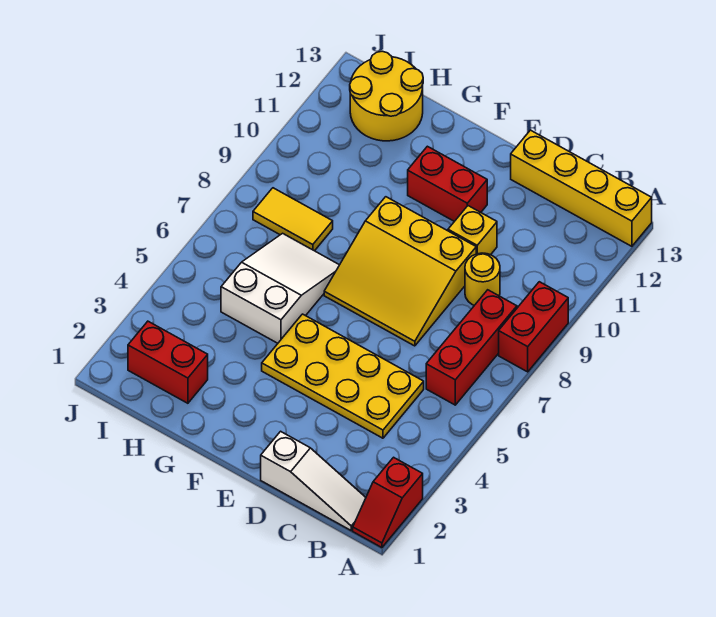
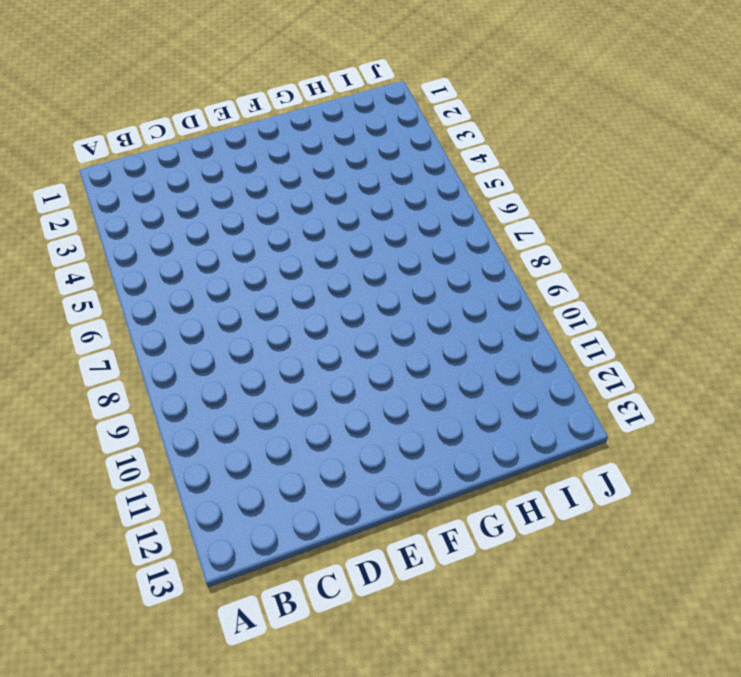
none -> red slope A1:A2 level 1 top 2
none -> red brick A8:A9 level 1
none -> yellow brick A13:D13 level 1

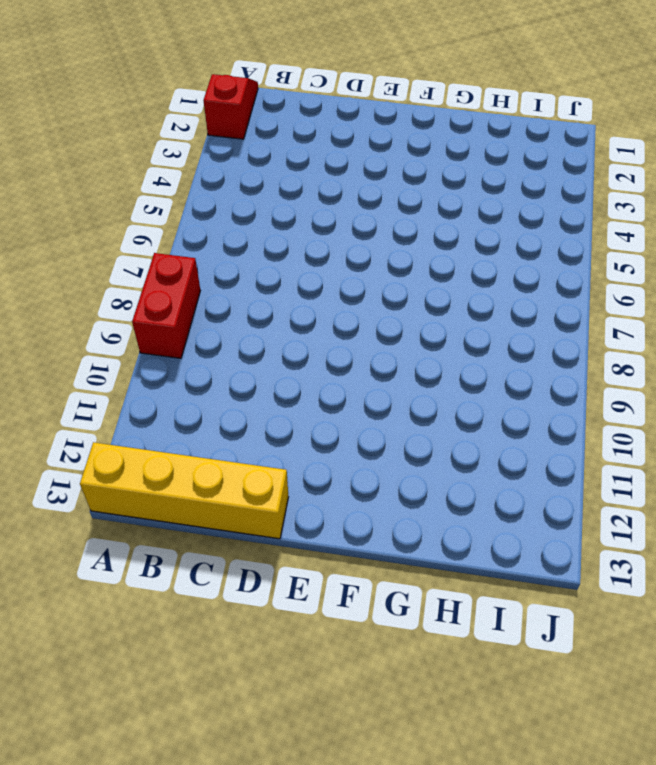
none -> white slope B1:D1 level 1 top D
none -> red brick B6:B8 level 1
none -> yellow plate C4:F5 level 1

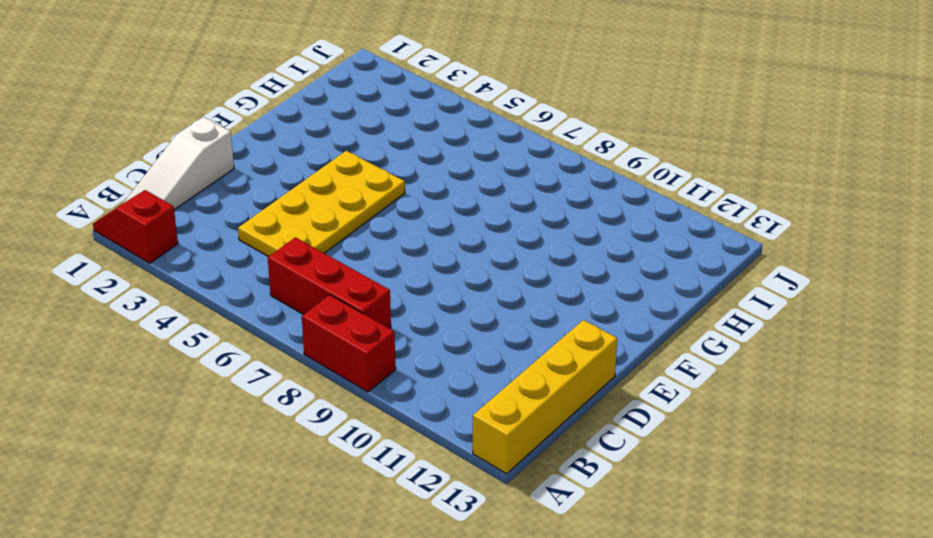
none -> yellow round brick C9 level 1
none -> yellow slope D7:F9 level 1 top 9
none -> yellow brick D10 level 1

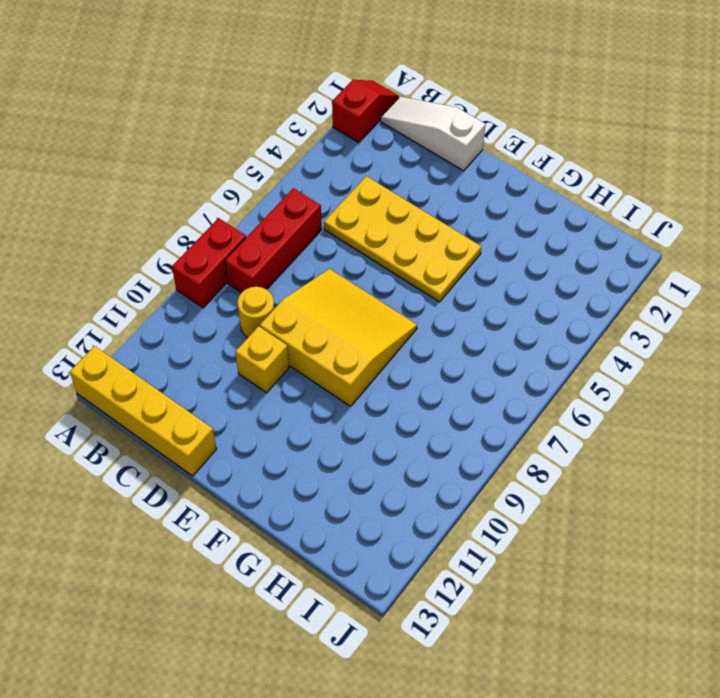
none -> red brick E11:F11 level 1
none -> white slope G5:H7 level 1 top 5
none -> red brick H2:I2 level 1

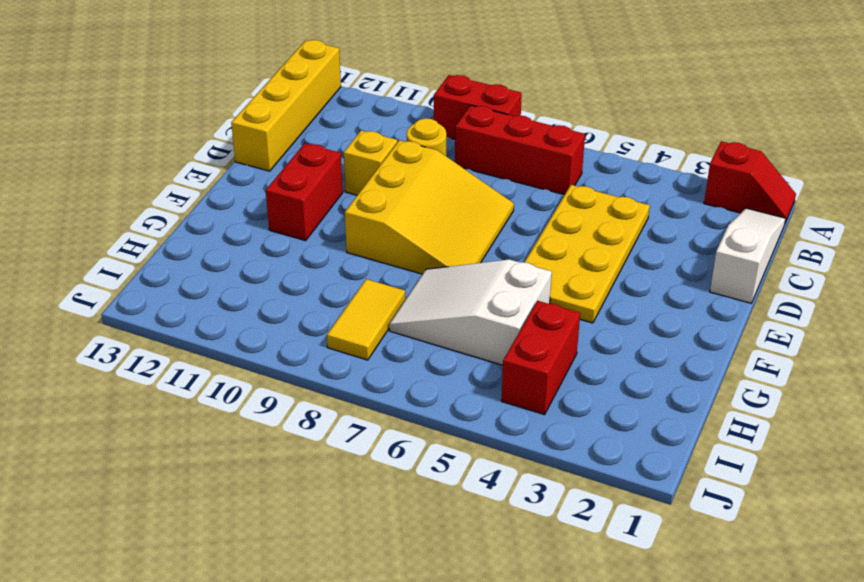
red brick H4:I4 level 1 -> red brick H2:I2 level 1
none -> yellow round brick H12:I13 level 1

